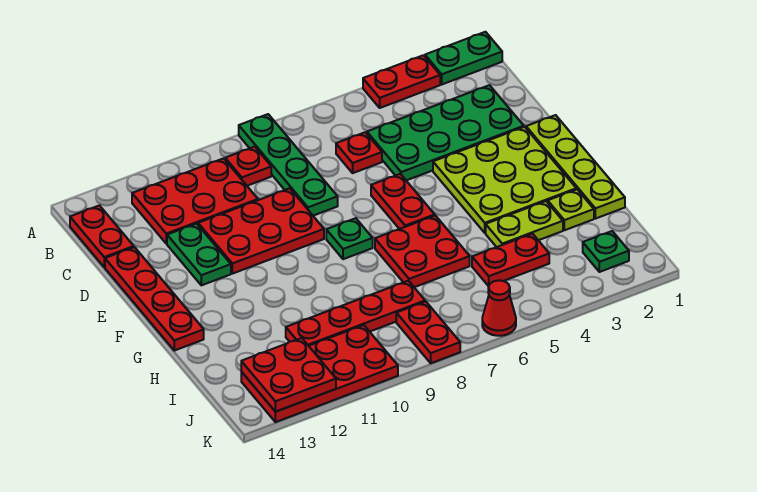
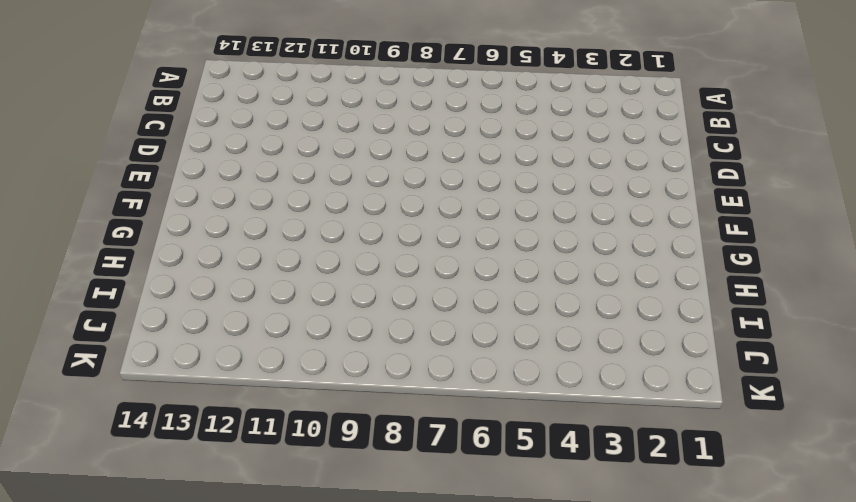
none -> green plate A1:A2 level 1
none -> red plate A3:A4 level 1
none -> green plate A8:D8 level 1

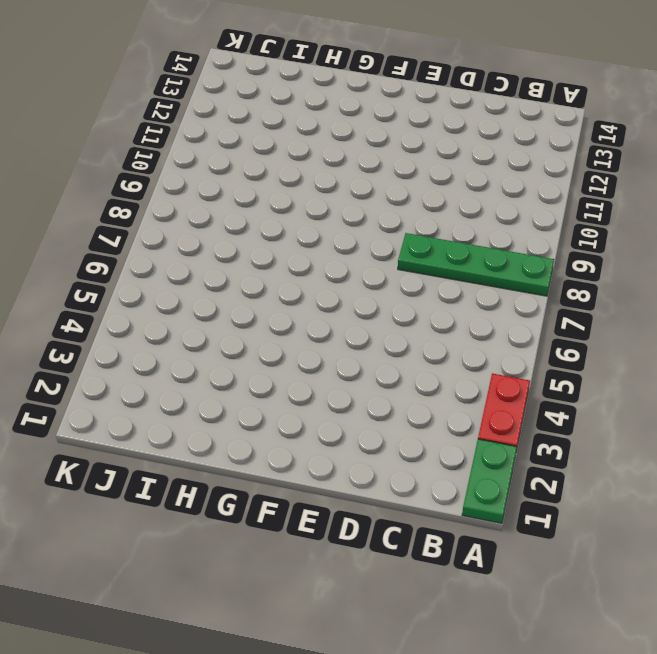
none -> red plate B9 level 1
none -> red plate B10:C12 level 1
none -> red plate B14:C14 level 1

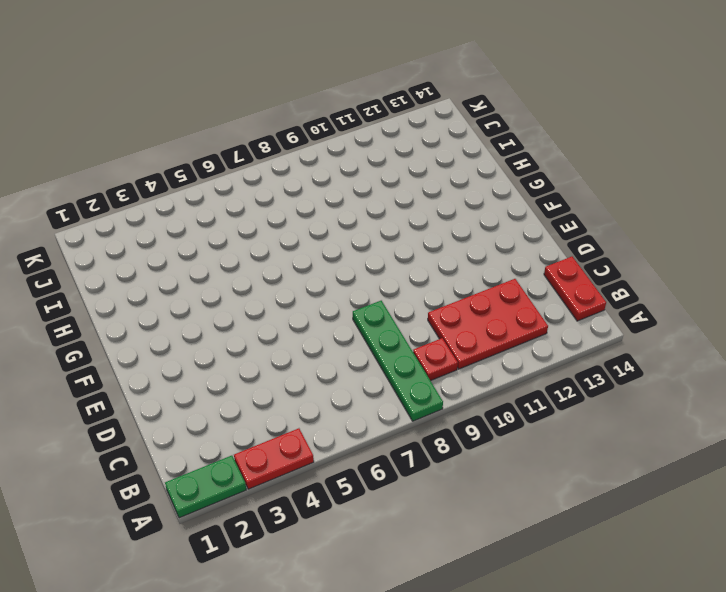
none -> green plate C2:D5 level 1
none -> red plate C6 level 1
none -> red plate D9:E11 level 1

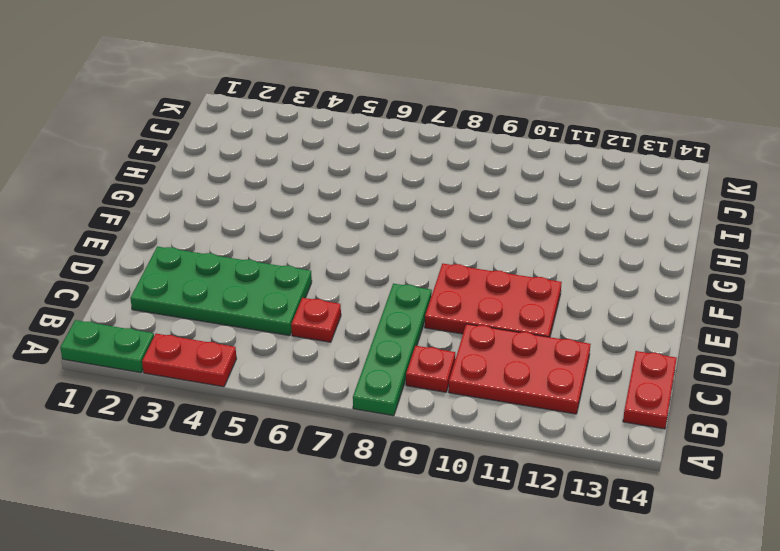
none -> green plate D12:E12 level 1
none -> red plate D14:G14 level 1
none -> lime plate E1:H1 level 1

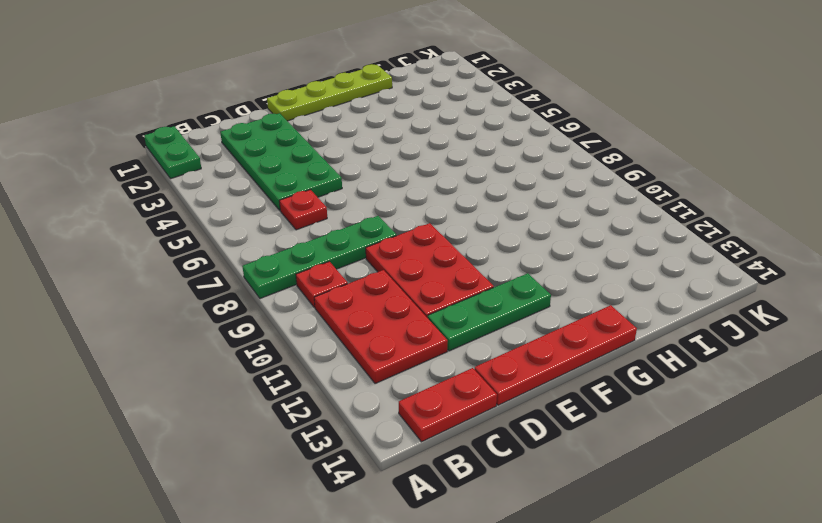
green plate D12:F12 level 1 -> green plate D12:E12 level 1
none -> red plate A3:A4 level 1
none -> lime plate E2:G4 level 1
none -> red plate E6:F6 level 1

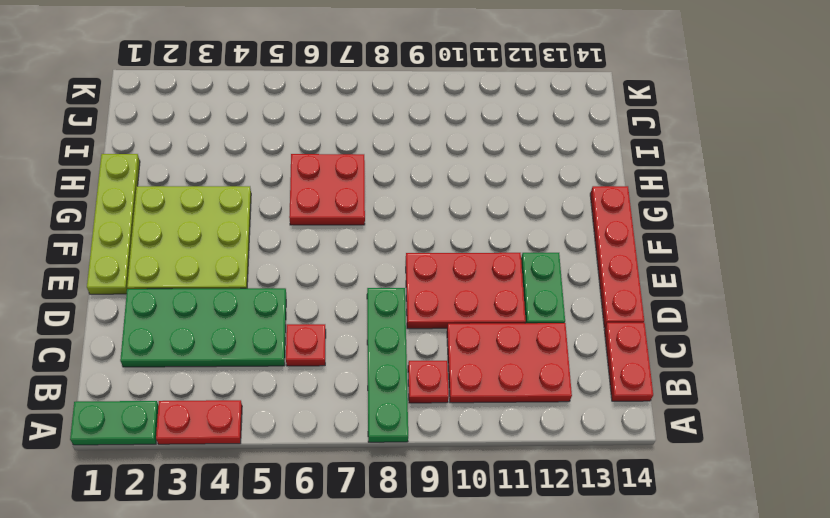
none -> red plate E6:F6 level 1
none -> green plate F8 level 1
none -> lime plate H2 level 1

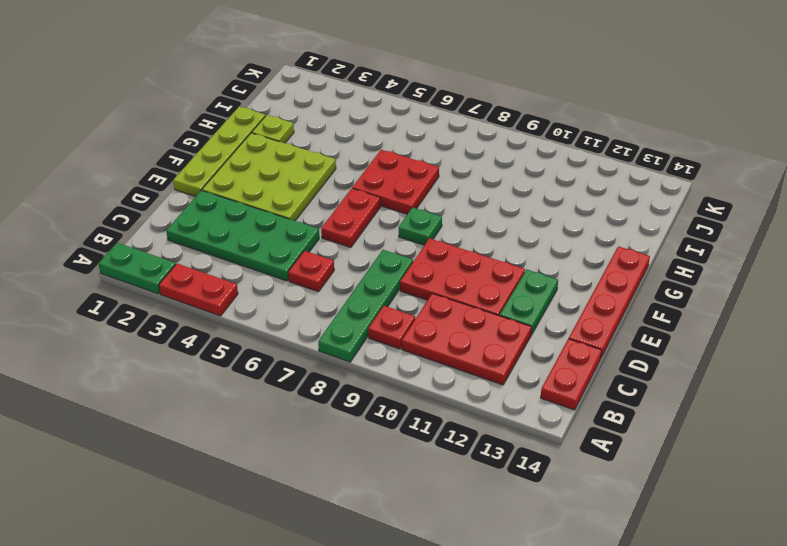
none -> lime plate H3:H4 level 1
none -> red plate I4:I5 level 1
none -> red plate I8:I11 level 1

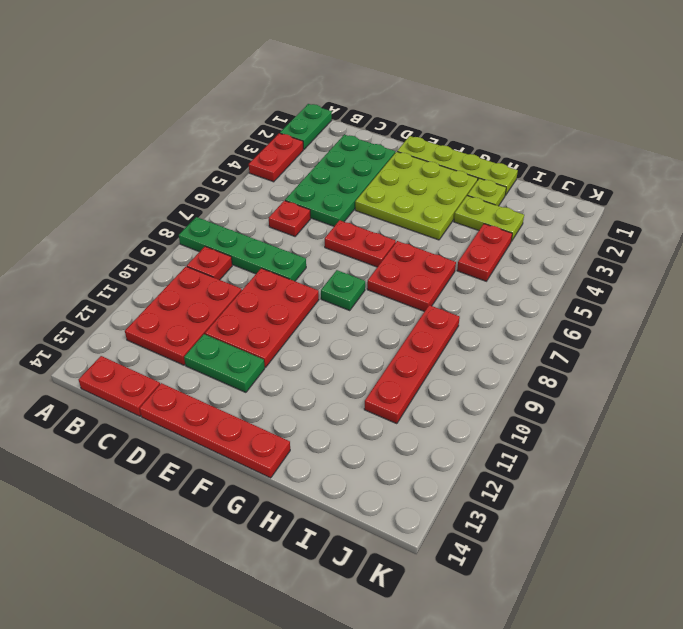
lime plate H3:I3 level 1 -> lime plate H3:H4 level 1
none -> green plate J2 level 1
none -> red plate J8:K8 level 1
none -> red plate J10:K13 level 1

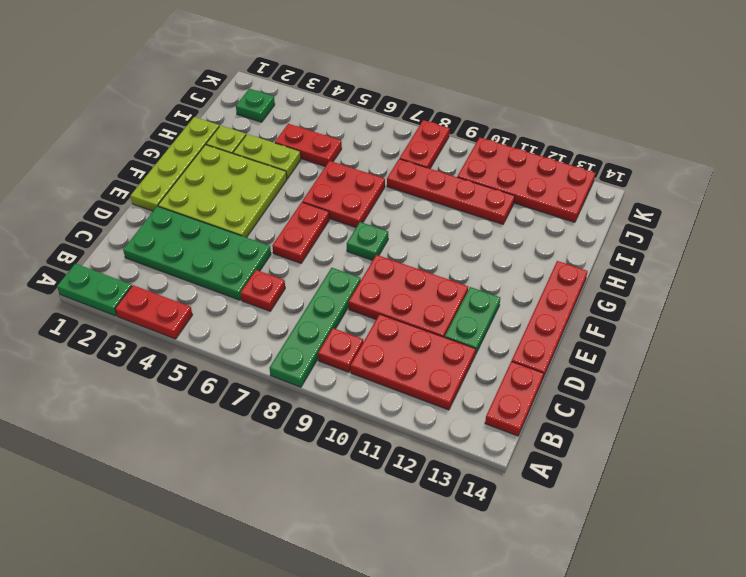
none -> red cone K6 level 1
none -> red plate J12:K13 level 2

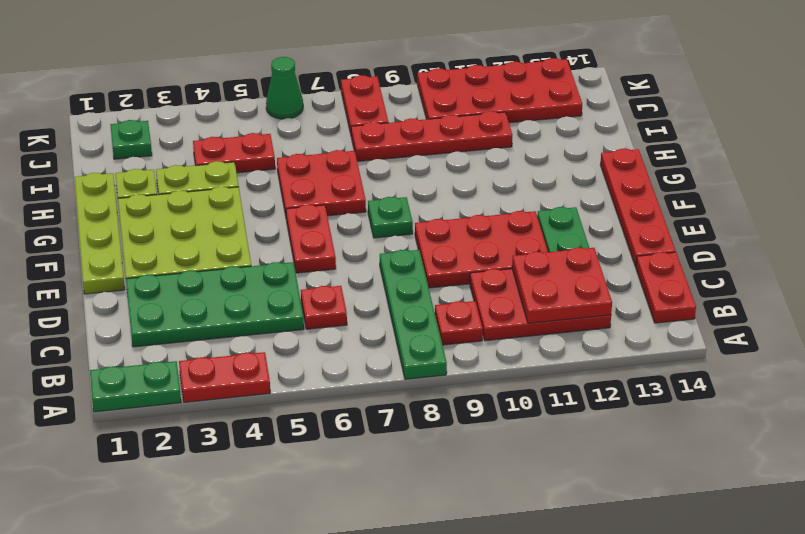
red plate B11:C12 level 2 -> red plate J12:K13 level 2
green cone K6 level 1 -> red cone K6 level 1

